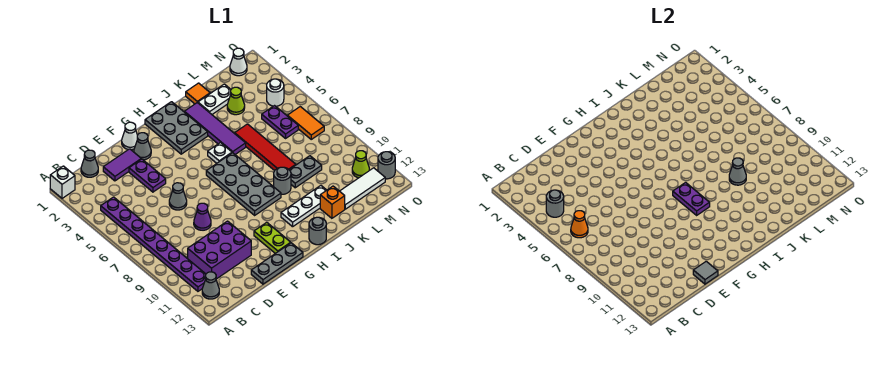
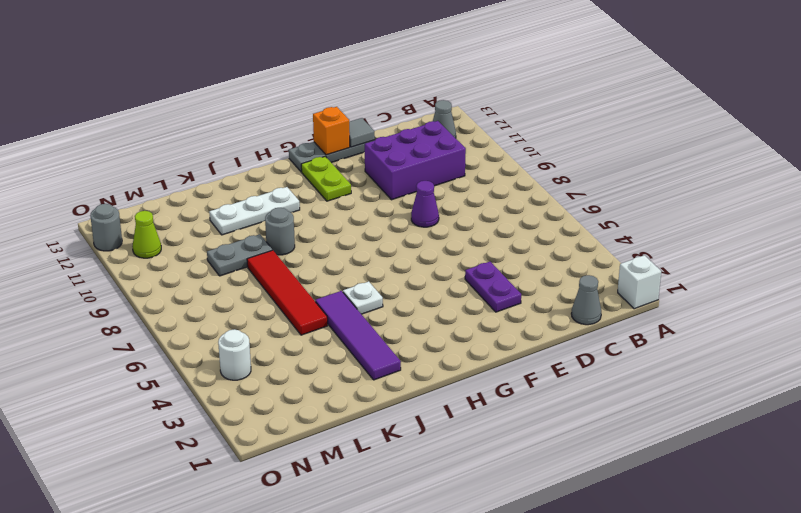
orange brick F13 level 2 -> orange brick K12 level 1
none -> purple plate B4:B11 level 1
none -> purple tile D2:E2 level 1
none -> grey cone E6 level 1
none -> white cone F1 level 1

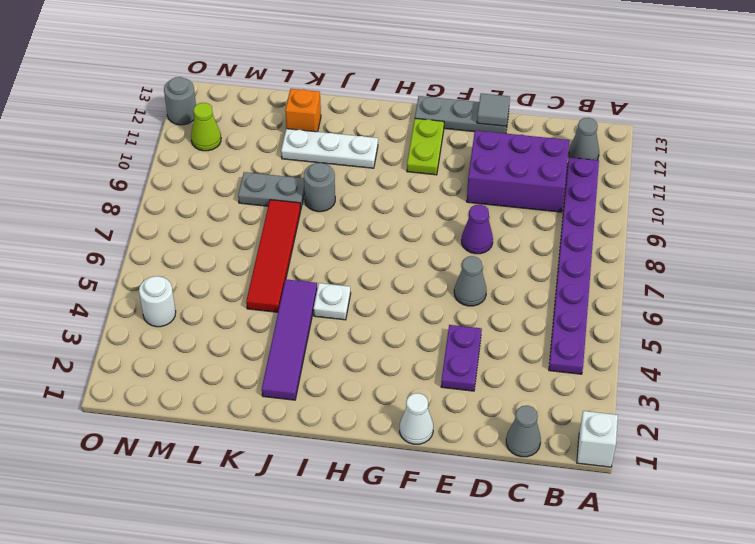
none -> purple tile D2:E2 level 1
none -> grey cone F2 level 1
none -> grey plate H1:I3 level 1
none -> grey plate H6:I9 level 1

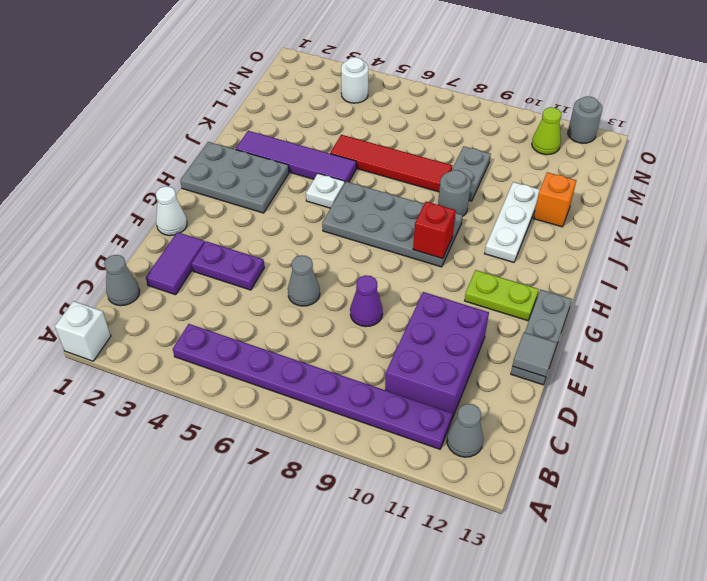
red brick H9 level 2 -> purple plate H8:H9 level 2
none -> grey cone F2 level 1
none -> grey round brick I13 level 1
none -> orange tile K1 level 1
none -> white plate K2:L2 level 1

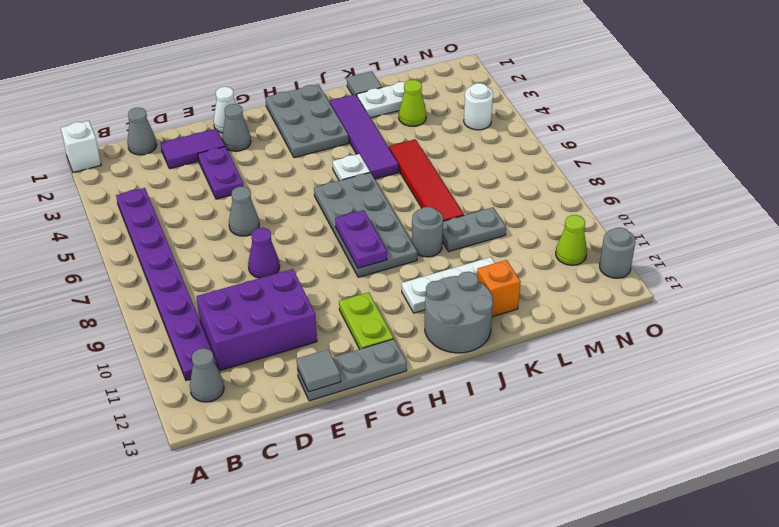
grey round brick I12:J13 level 1 -> grey round brick I13 level 1
grey tile K1 level 1 -> orange tile K1 level 1
none -> white tile L12:N12 level 1
none -> purple plate M5:M6 level 1
none -> white cone N1 level 1
none -> orange tile N6:N7 level 1

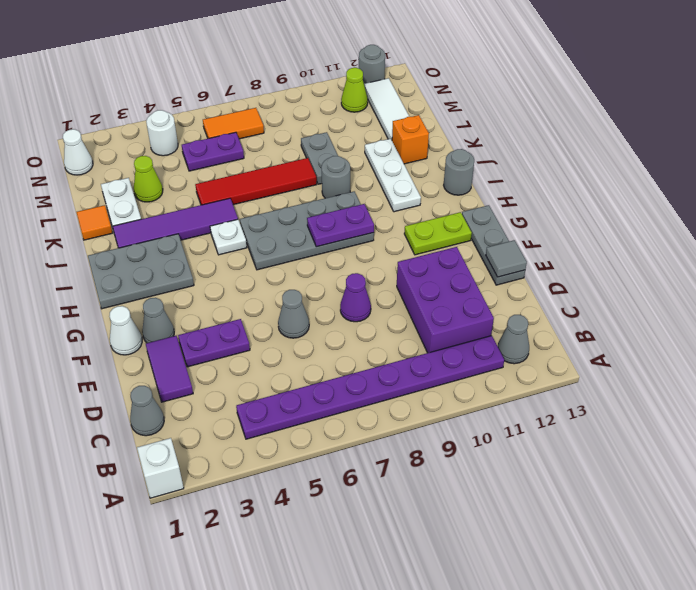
none -> grey round brick B4 level 2
none -> orange cone B6 level 2
none -> grey cone K9 level 2

